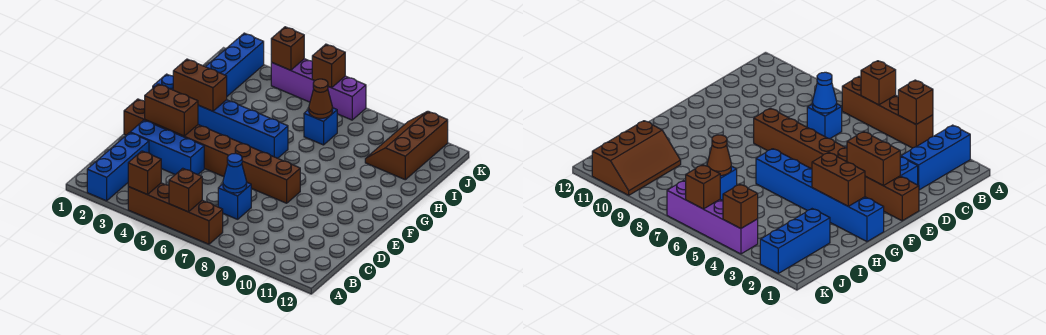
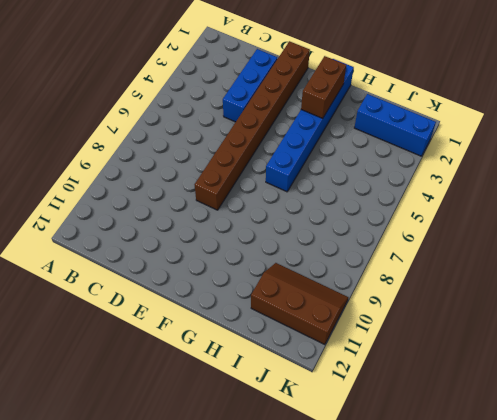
none -> blue brick A2:C2 level 1
none -> brown brick A4:A7 level 1
none -> blue brick C7 level 1

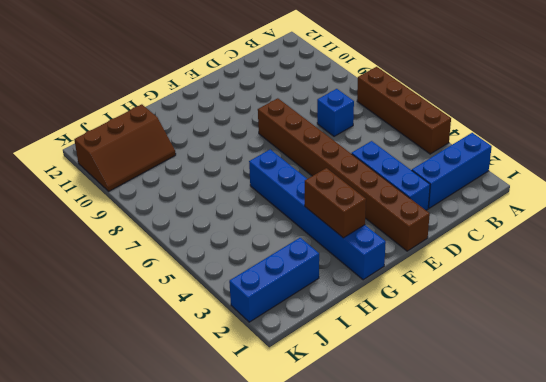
none -> blue brick I7 level 1
none -> purple brick K4:K7 level 1
none -> brown brick A4 level 2

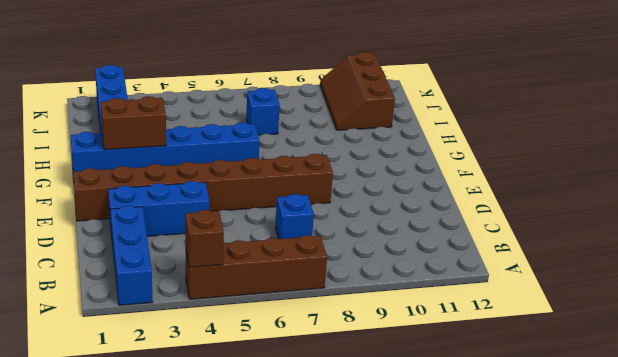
none -> purple brick K4:K7 level 1
none -> brown brick A6 level 2
none -> blue cone C7 level 2

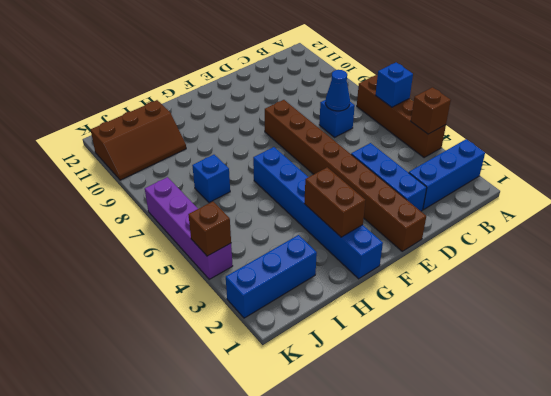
blue brick A6 level 2 -> brown brick A6 level 2
none -> brown brick E2:E3 level 2
none -> brown cone I7 level 2
none -> brown brick K6 level 2

